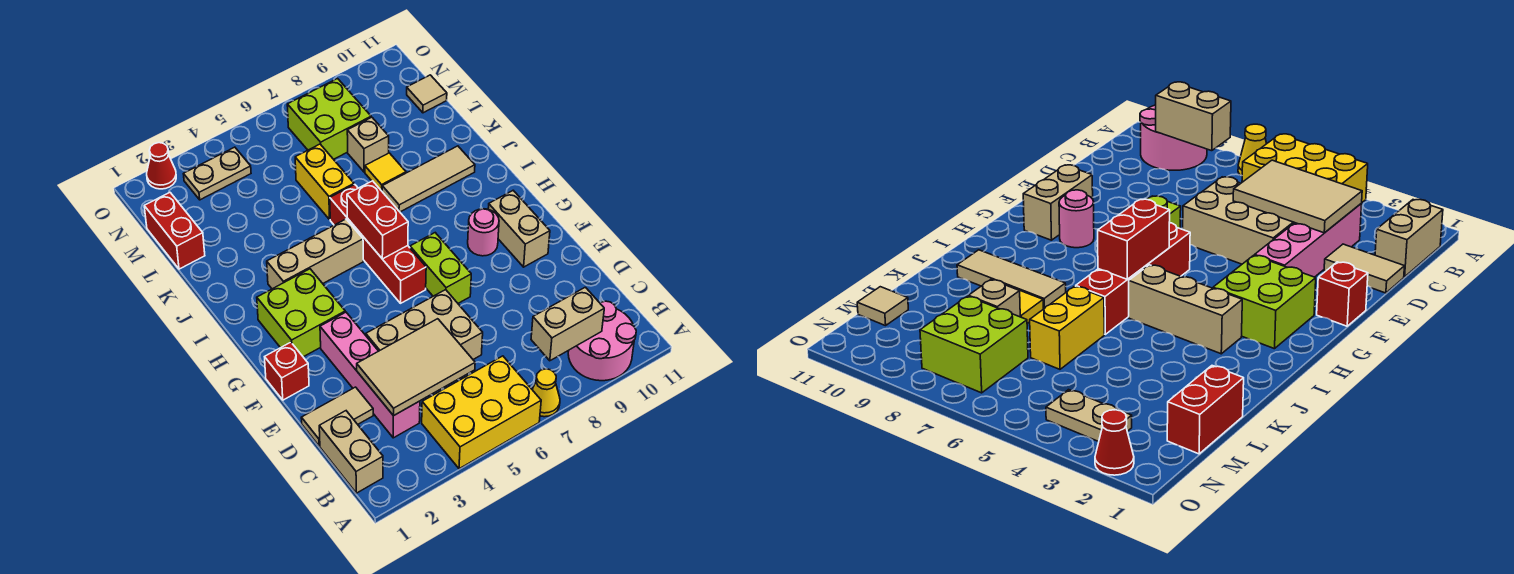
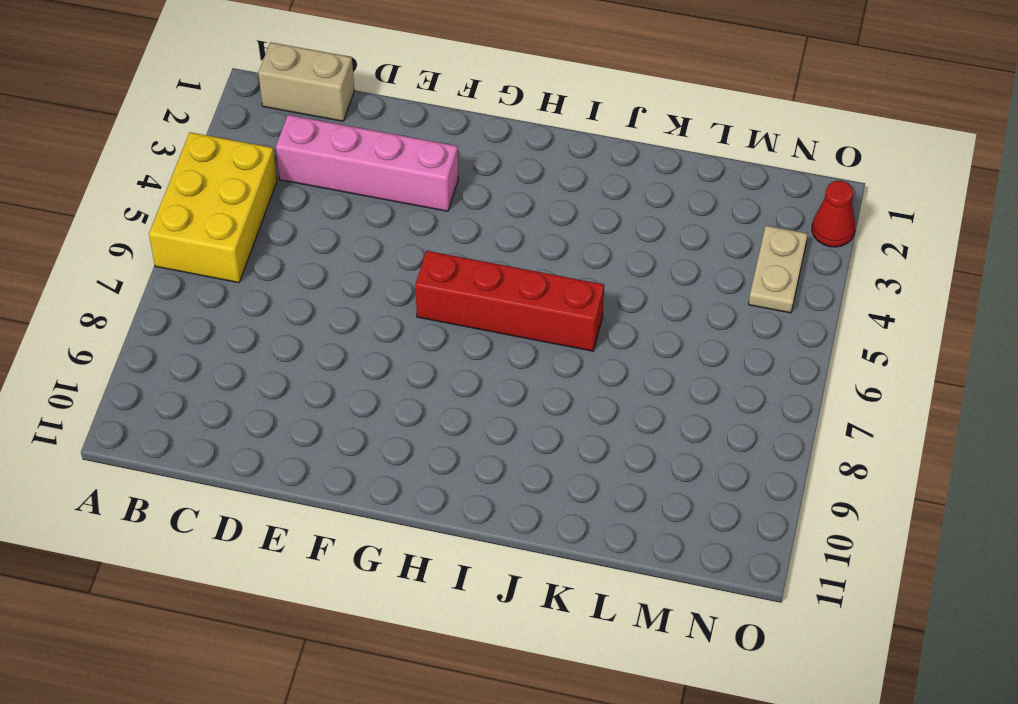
none -> yellow cone A7 level 1
none -> pink round brick A9:B10 level 1
none -> tan tile D1:D2 level 1

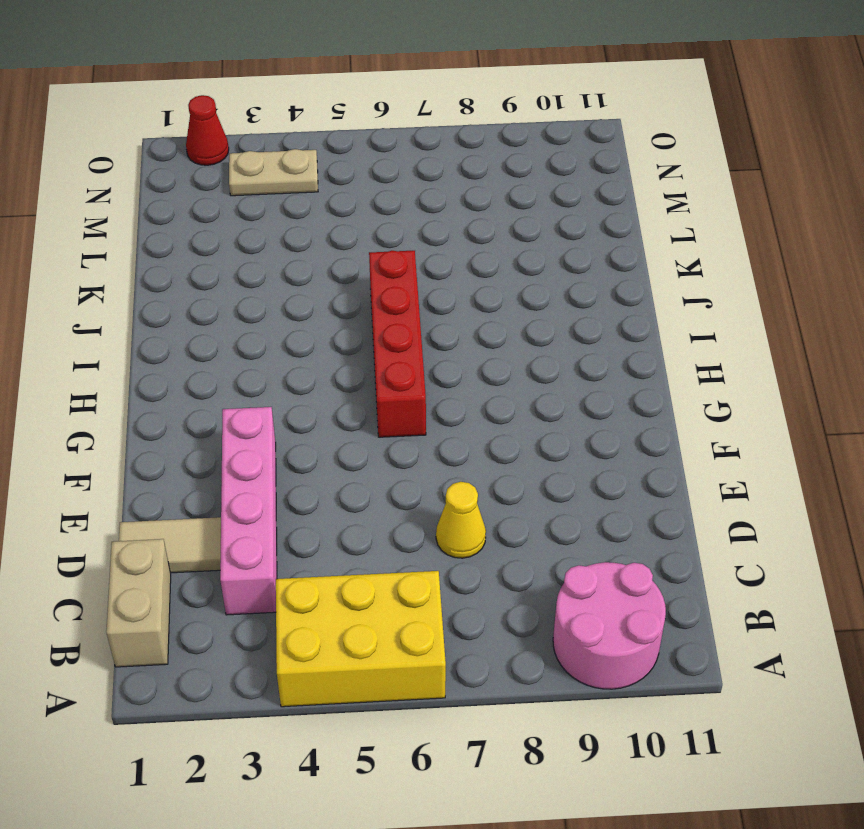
yellow cone D7 level 1 -> yellow cone A7 level 1
none -> tan brick D4:E6 level 1
none -> red brick F1 level 1
none -> lime brick F7:G7 level 1

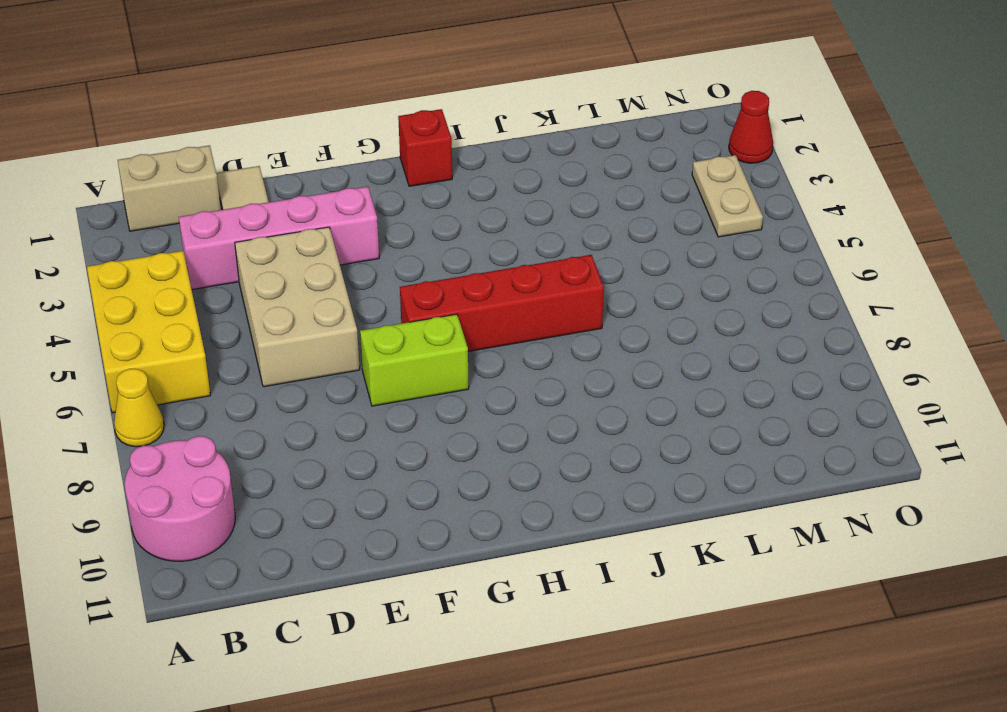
red brick H1 level 1 -> red brick F1 level 1
none -> tan brick F10:G10 level 1
none -> lime brick G2:H3 level 1
none -> pink round brick G9 level 1

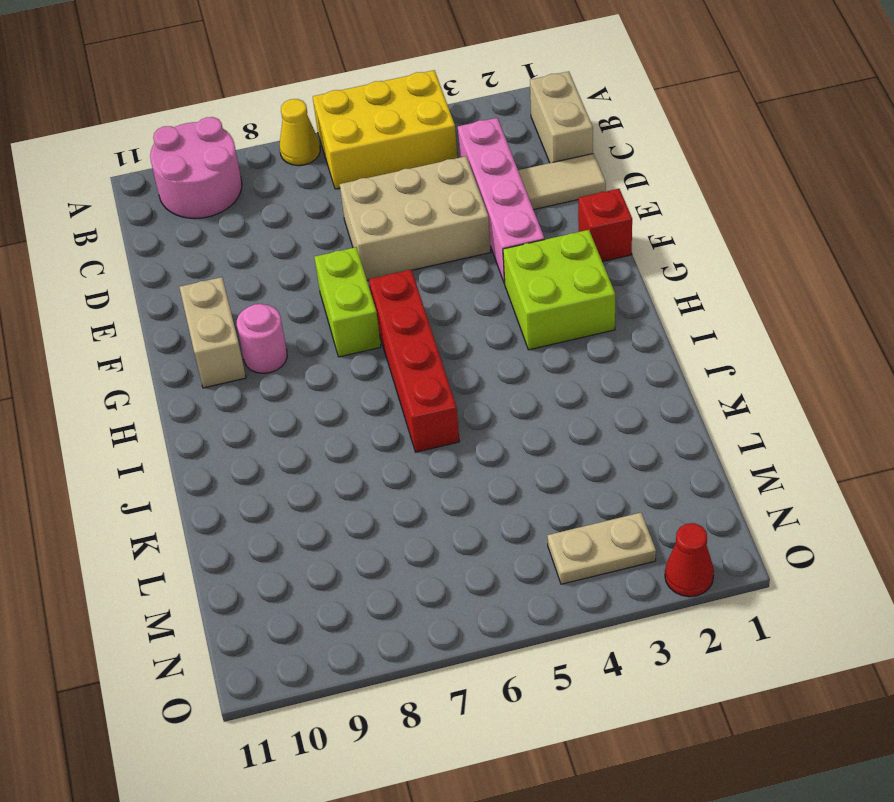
none -> tan brick I3:I5 level 1
none -> tan tile J8:J10 level 1
none -> yellow brick K6:L6 level 1

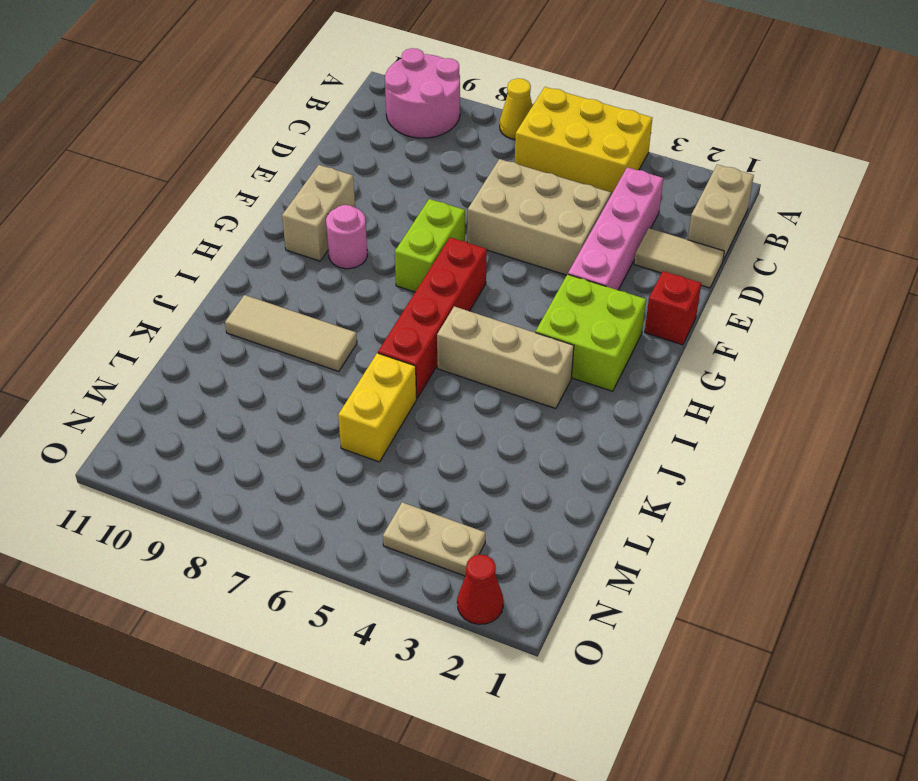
none -> yellow tile K8 level 1
none -> red brick L1:M1 level 1
none -> tan brick L8 level 1

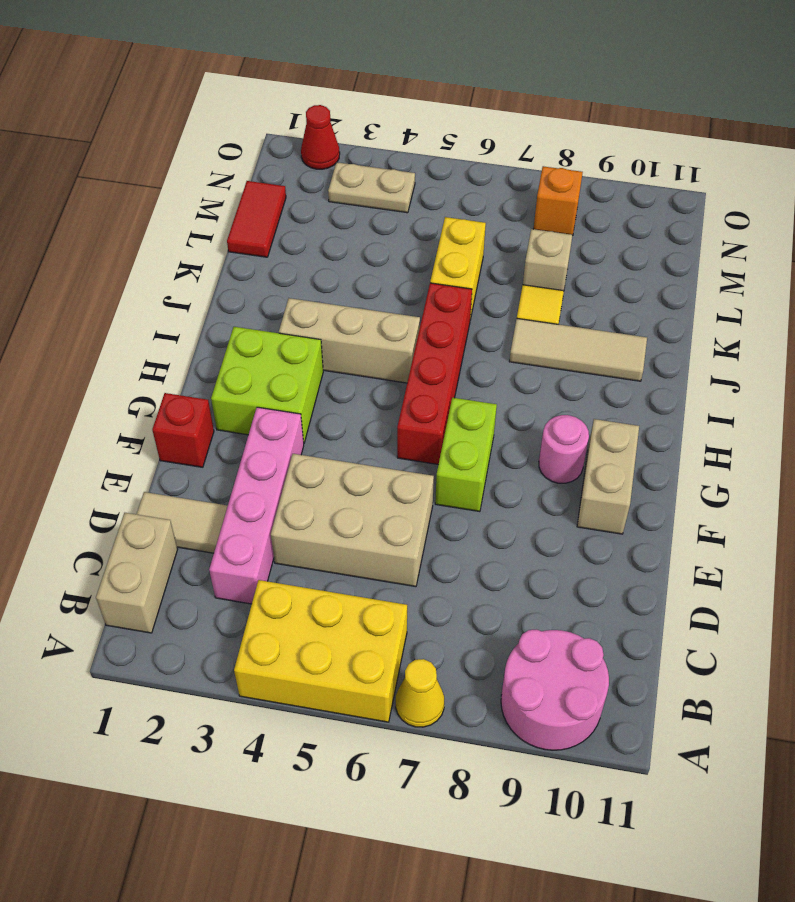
red tile L1:M1 level 1 -> red brick L1:M1 level 1
orange brick N8 level 1 -> lime brick M7:N8 level 1
none -> tan tile M11 level 1
none -> tan brick B8:B9 level 2
none -> tan tile C3:D5 level 2

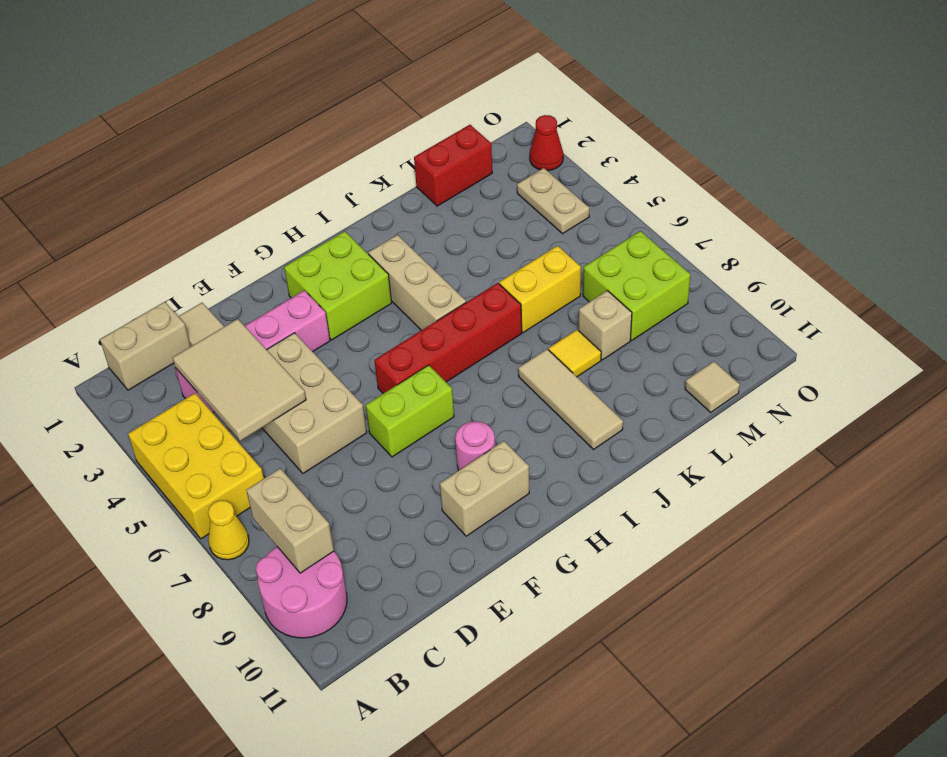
none -> red brick F1 level 1
none -> red brick H6:I6 level 2

